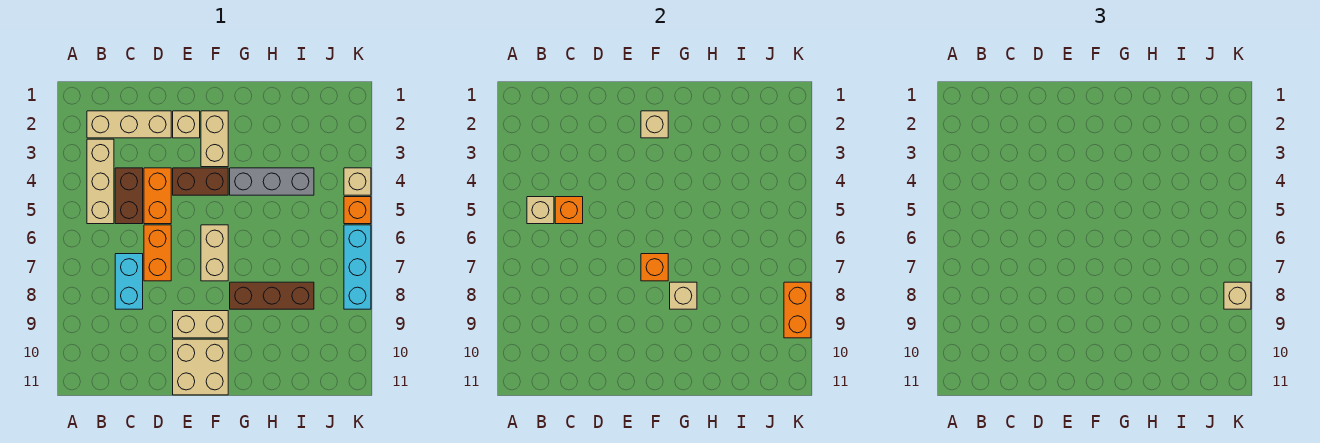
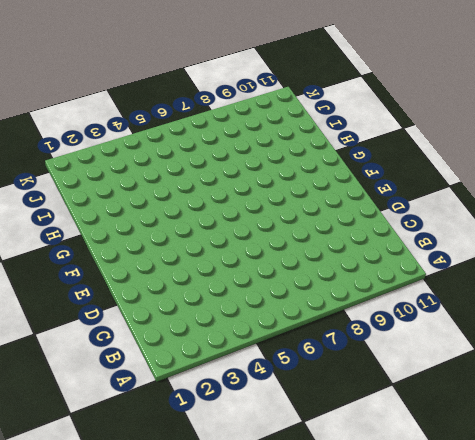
none -> tan brick B2:D2 level 1
none -> tan brick B3:B5 level 1
none -> brown brick C4:C5 level 1

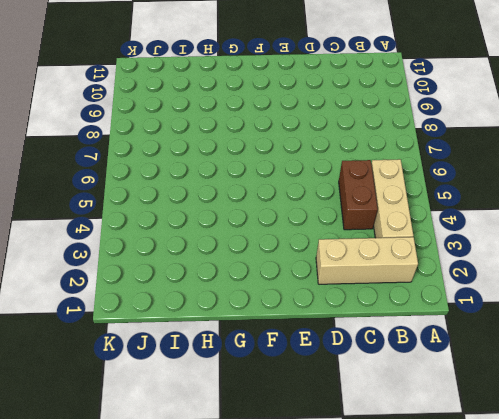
none -> cyan brick C7:C8 level 1
none -> orange brick D4:D5 level 1
none -> orange brick D6:D7 level 1

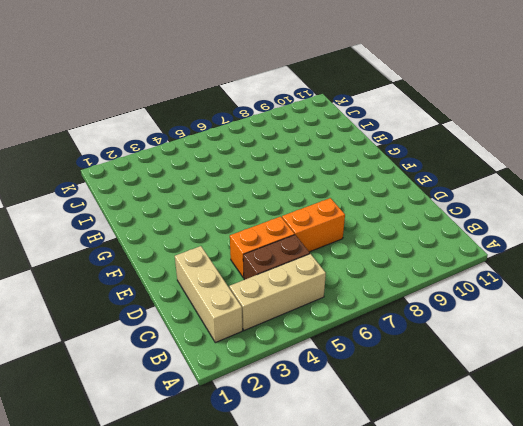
none -> cyan brick C7:C8 level 1
none -> tan brick E2 level 1
none -> brown brick E4:F4 level 1

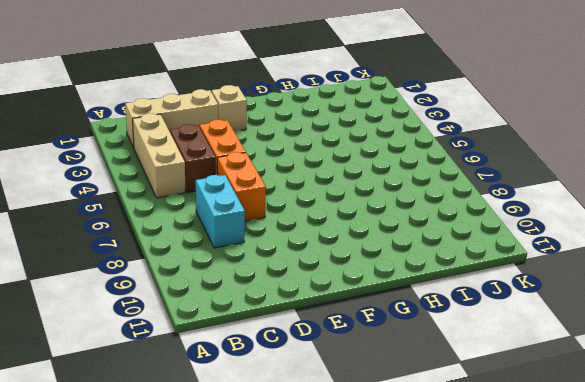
none -> brown brick E4:F4 level 1
none -> tan brick E9:F9 level 1
none -> tan brick E10:F11 level 1

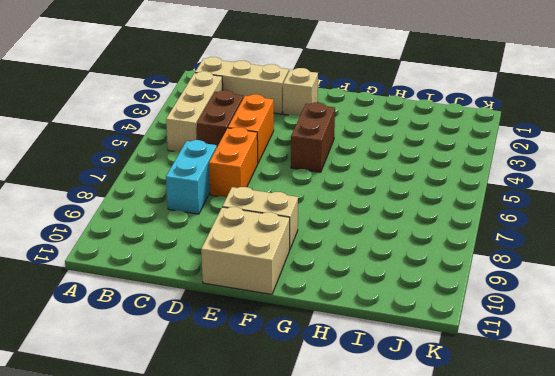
brown brick F4:F5 level 1 -> brown brick E4:F4 level 1
none -> tan brick F2:F3 level 1
none -> tan brick F6:F7 level 1
none -> grey brick G4:I4 level 1

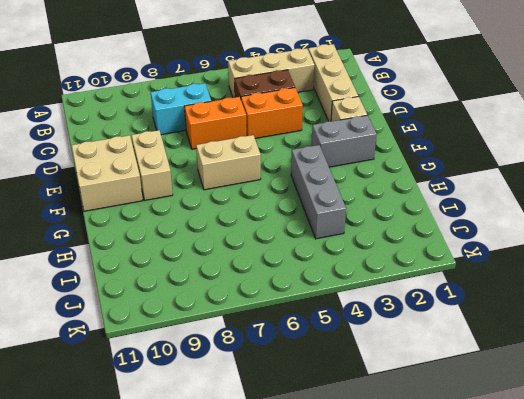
grey brick F2:F3 level 1 -> tan brick F2:F3 level 1
none -> brown brick E4:F4 level 1
none -> brown brick G8:I8 level 1
none -> tan brick K4 level 1

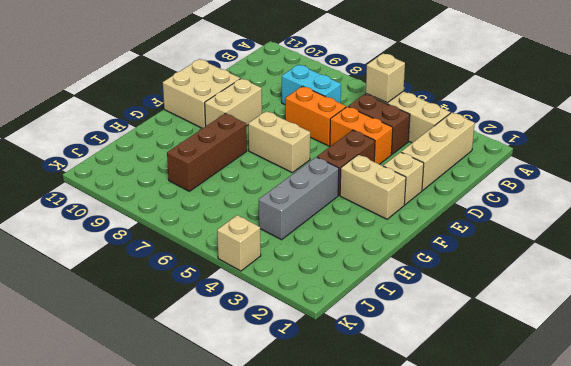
none -> orange brick K5 level 1
none -> cyan brick K6:K8 level 1
none -> orange brick C5 level 2

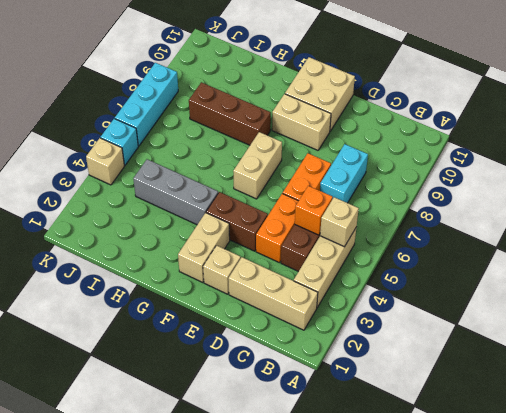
cyan brick K5 level 1 -> orange brick K5 level 1
none -> tan brick F2 level 2
none -> orange brick F7 level 2
none -> tan brick G8 level 2

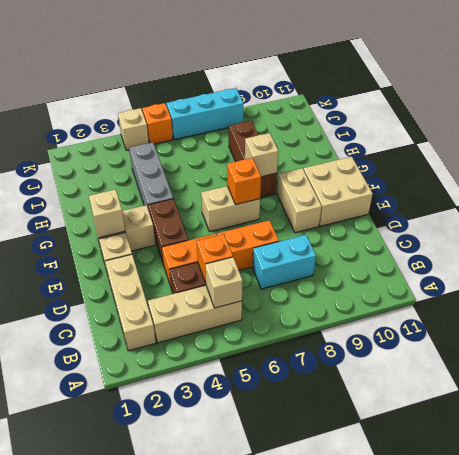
none -> orange brick K8:K9 level 2
none -> tan brick K8 level 3

